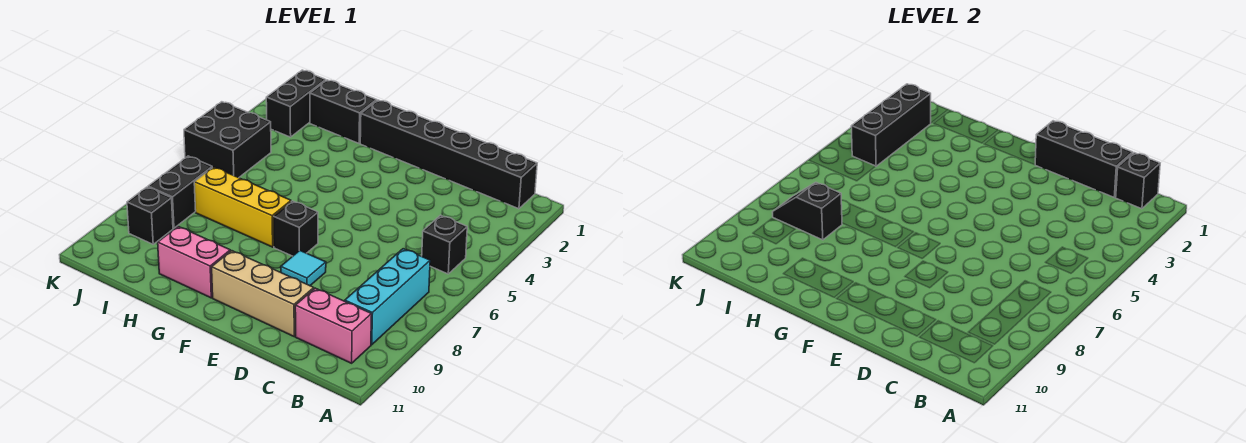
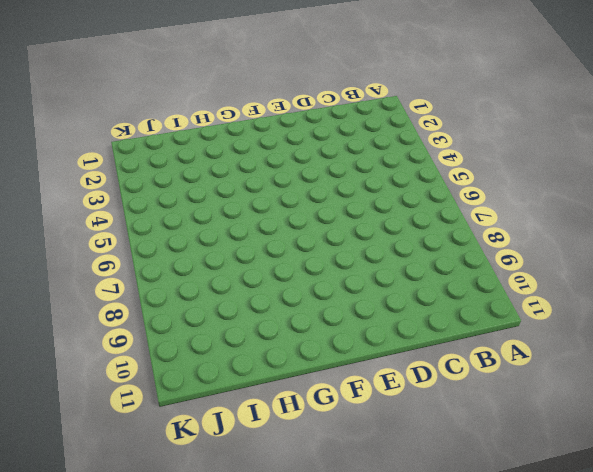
none -> black brick B1:G1 level 1
none -> black brick B5 level 1
none -> cyan brick B7:B9 level 1

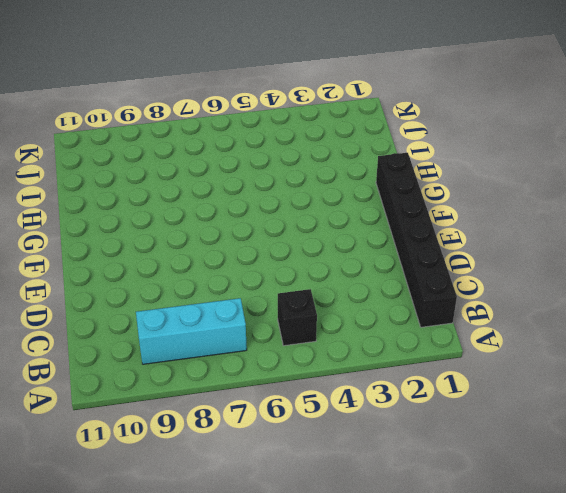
none -> pink brick B10:C10 level 1
none -> tan brick D10:F10 level 1
none -> cyan tile E8 level 1

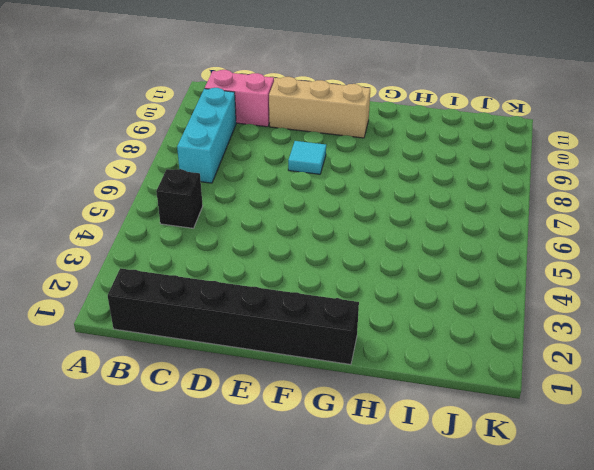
none -> black brick F7 level 1
none -> yellow brick G7:I7 level 1
none -> pink brick G10:H10 level 1

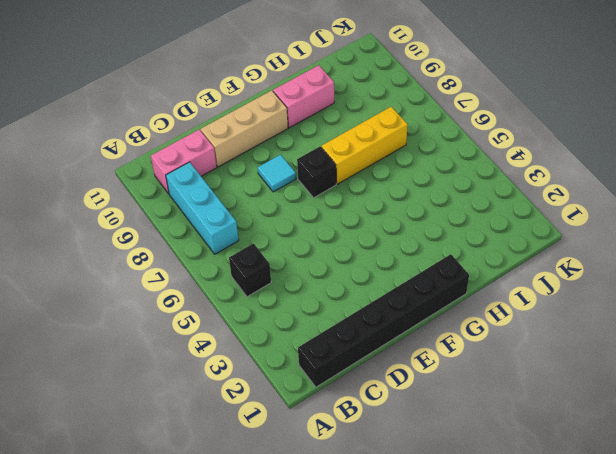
none -> black brick H1:I1 level 1
none -> black brick J1:J2 level 1
none -> black brick J4:K5 level 1

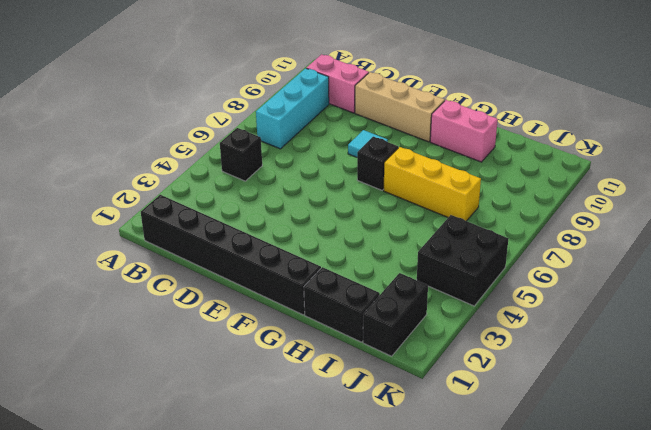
none -> black brick J7:J8 level 1
none -> black brick J9 level 1
none -> black brick B1 level 2

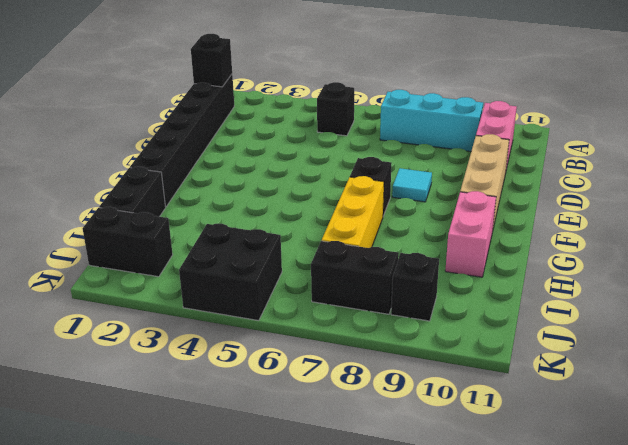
none -> black brick C1:E1 level 2
none -> black slope I8:J8 level 2 top I
none -> black brick J2:J4 level 2

